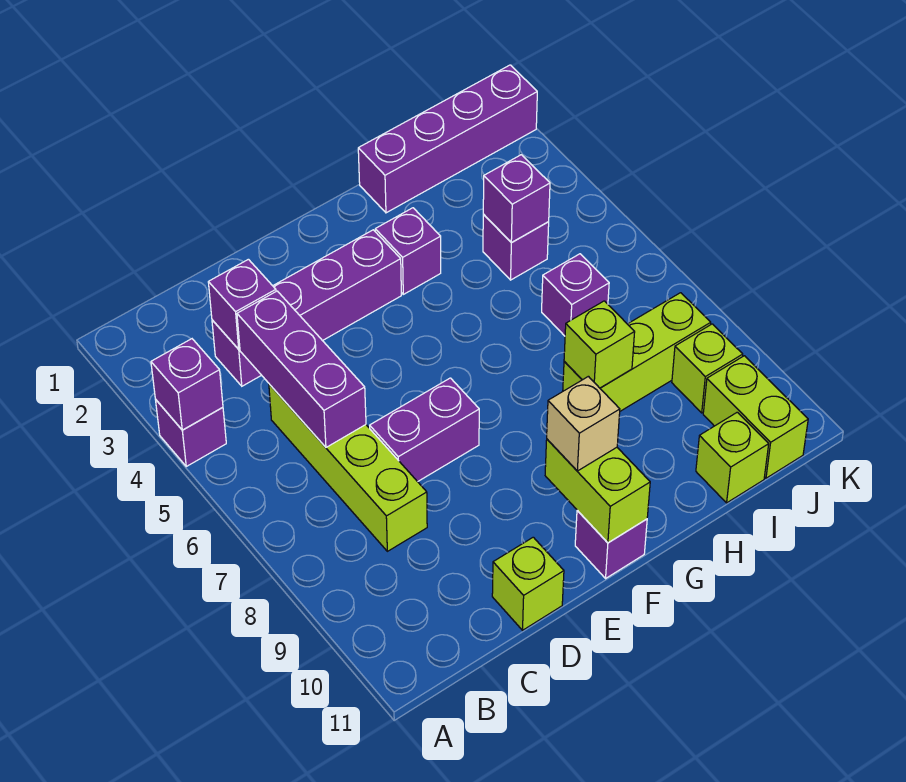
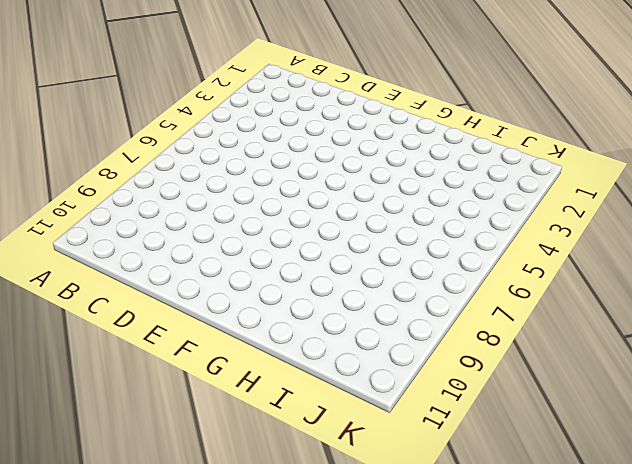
none -> purple brick A4 level 1
none -> purple brick C3:F3 level 1
none -> lime brick C5:C8 level 1

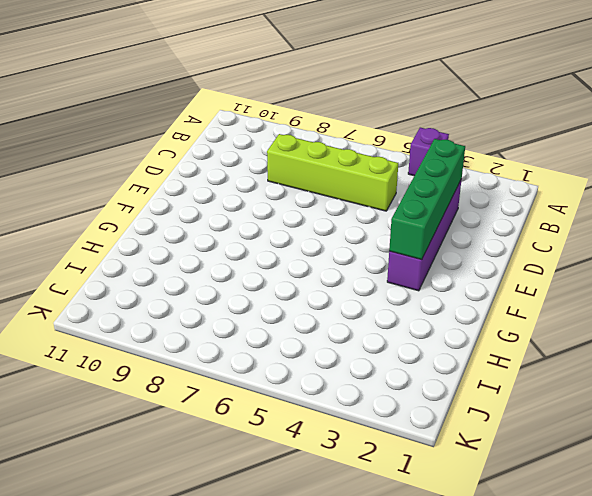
green brick C3:F3 level 2 -> purple brick C3 level 2
none -> purple brick D7:E7 level 1
none -> lime brick D11 level 1
none -> purple brick F11 level 1

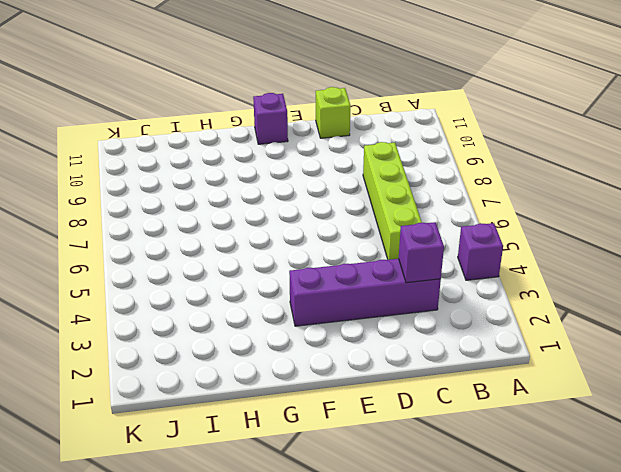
none -> purple brick D7:E7 level 1
none -> purple brick G3 level 1
none -> purple brick H1:K1 level 1

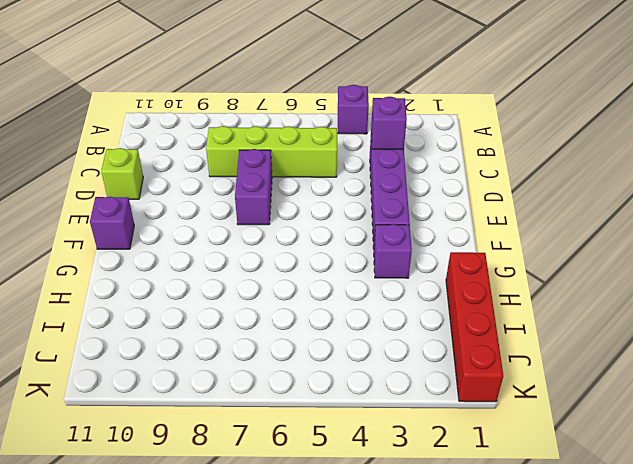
red brick H1:K1 level 1 -> purple brick H1:K1 level 1
none -> lime brick H8:J8 level 1
none -> purple brick I4 level 1
none -> purple brick I6 level 1

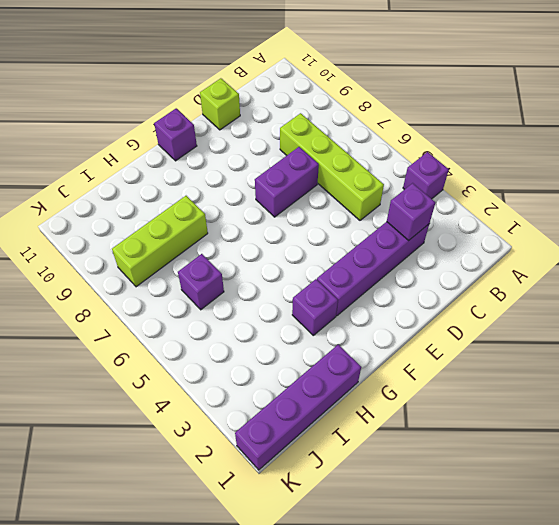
none -> purple brick I4 level 1
none -> lime brick I11 level 1
none -> lime brick J9 level 1

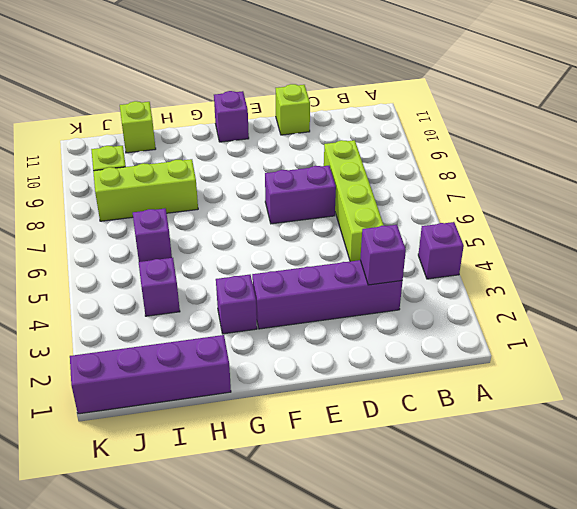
none -> lime brick J10:J11 level 1
none -> purple brick A4 level 2
none -> purple brick C4:C6 level 2

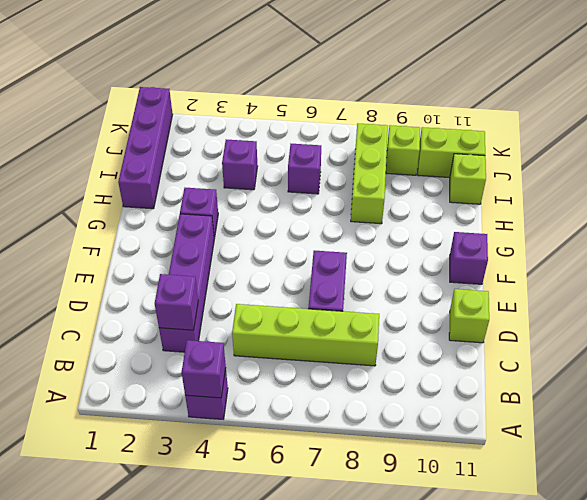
none -> purple brick C4:C6 level 2
none -> lime brick F10:F11 level 2
none -> lime brick H8 level 2

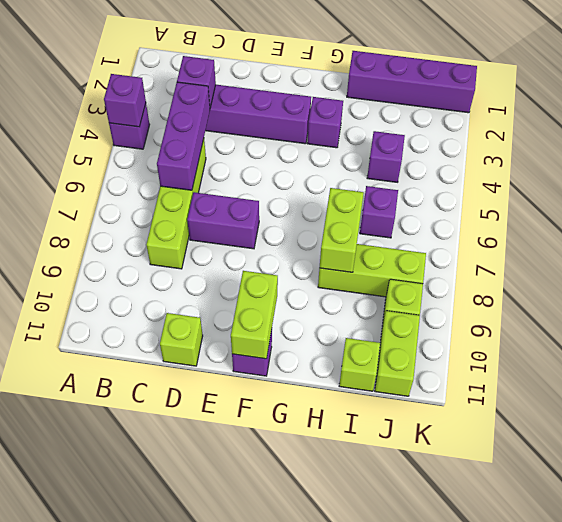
lime brick H7:H8 level 2 -> lime brick H8 level 2
none -> purple brick I4 level 2
none -> tan brick F10 level 3

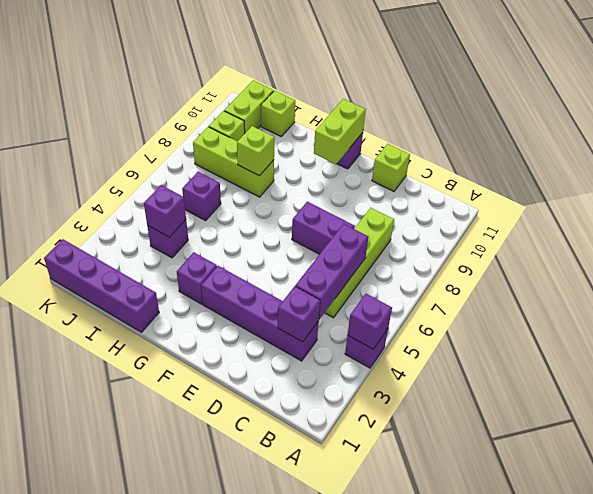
none -> tan brick F10 level 3

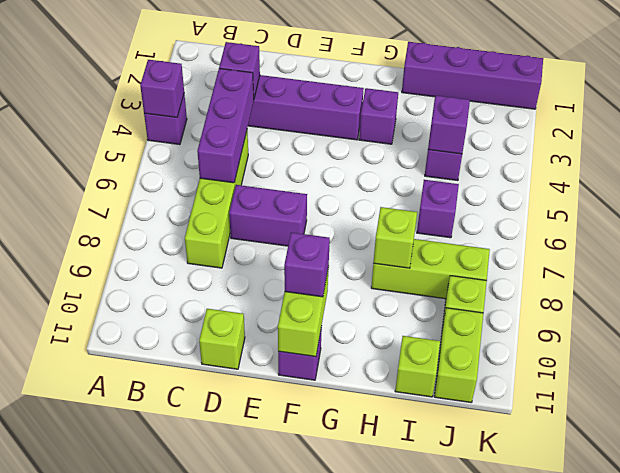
purple brick F10 level 3 -> tan brick F10 level 3

